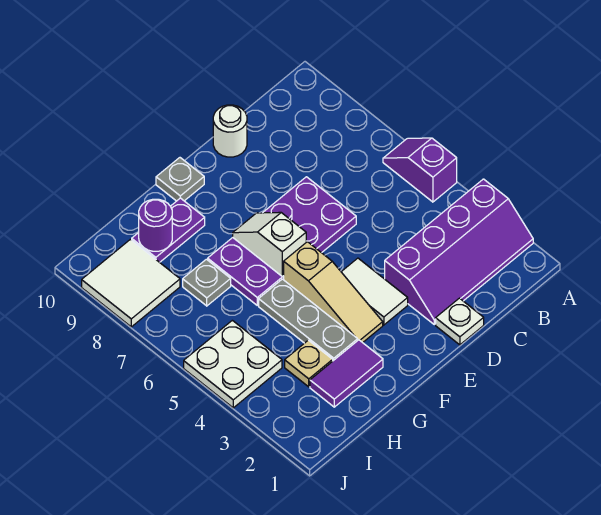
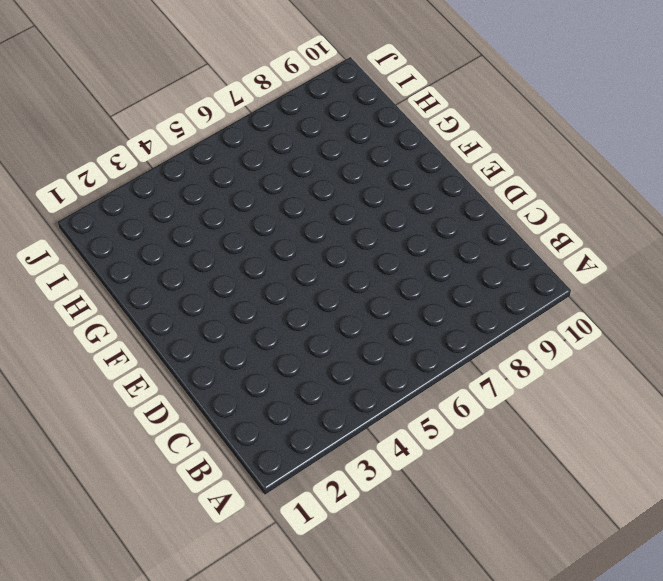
none -> purple slope A2:D3 level 1 top 3
none -> purple slope A5:A6 level 1 top 5
none -> white plate D1 level 1

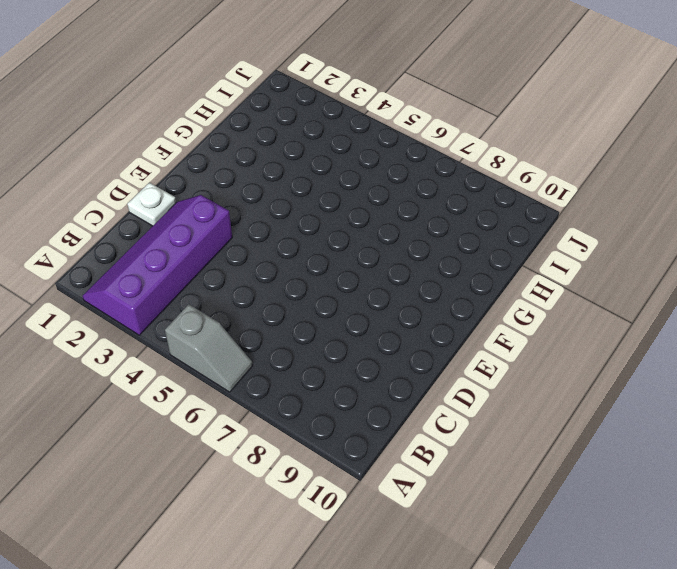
grey slope A5:A6 level 1 top 5 -> purple slope A5:A6 level 1 top 5
none -> purple plate D6:G7 level 1
none -> white round brick D10 level 1
none -> white tile E3:E4 level 1

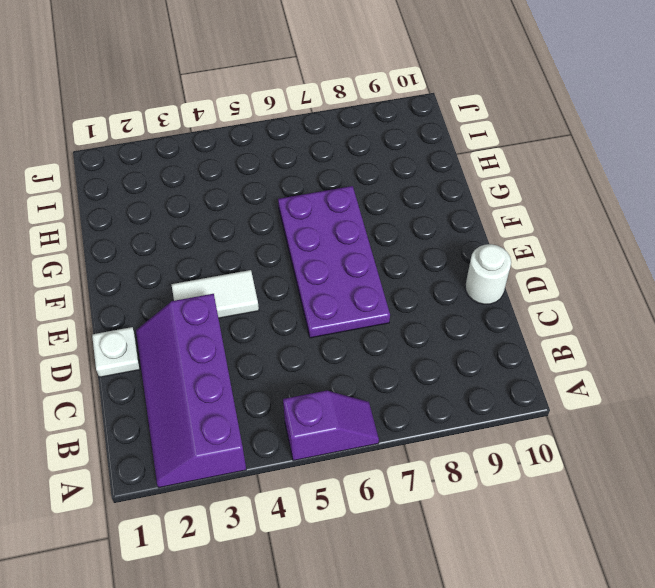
none -> tan slope F3:F5 level 1 top 5
none -> grey plate F10 level 1
none -> purple tile G2:H2 level 1

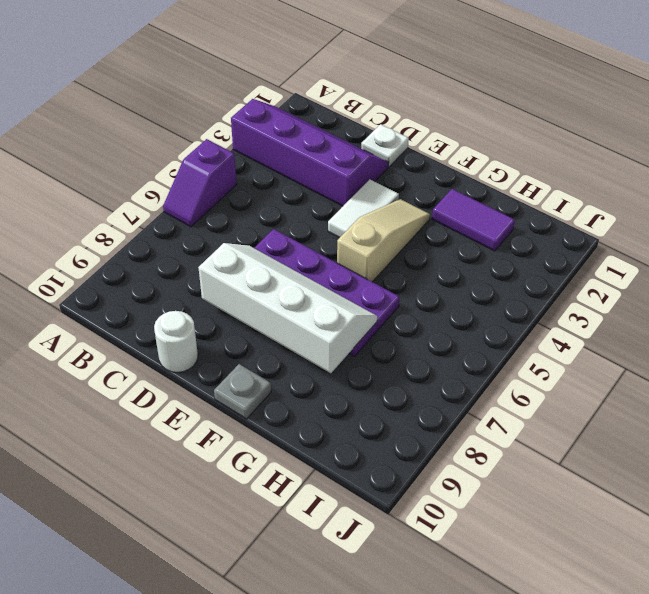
white slope D7:G8 level 2 top 8 -> white slope F6:F7 level 2 top 6
none -> grey plate G3:G5 level 1
none -> purple plate G9:H9 level 1
none -> tan plate H3 level 1

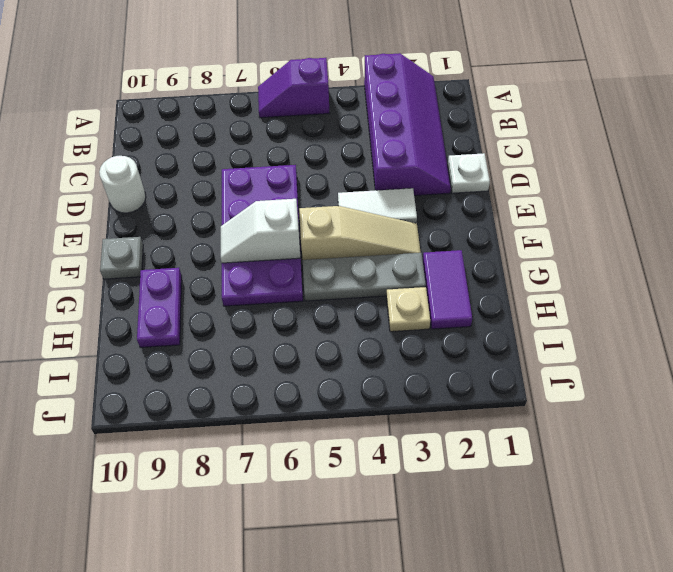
none -> grey plate H7 level 1
none -> white plate I4:J5 level 1
none -> white tile I8:J9 level 1

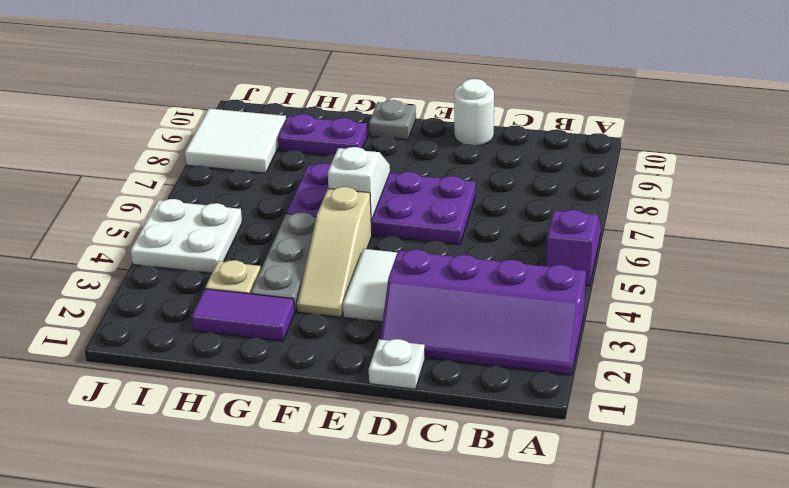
none -> grey plate H7 level 1
none -> purple round brick H9 level 2

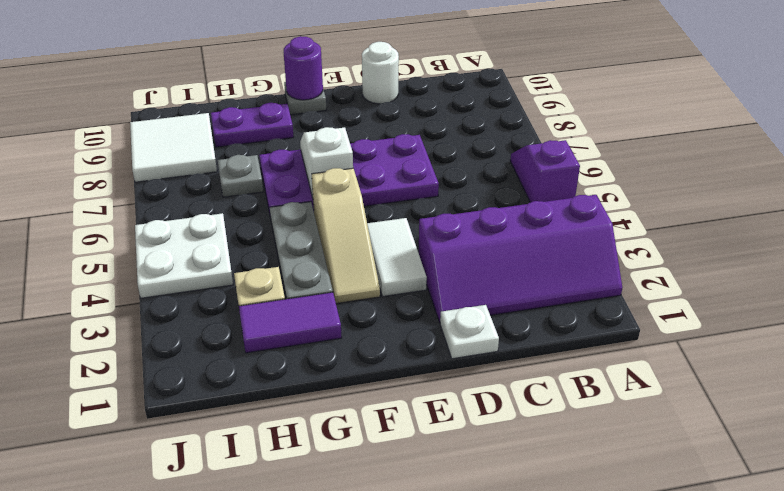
purple round brick F10 level 2 -> purple round brick H9 level 2

